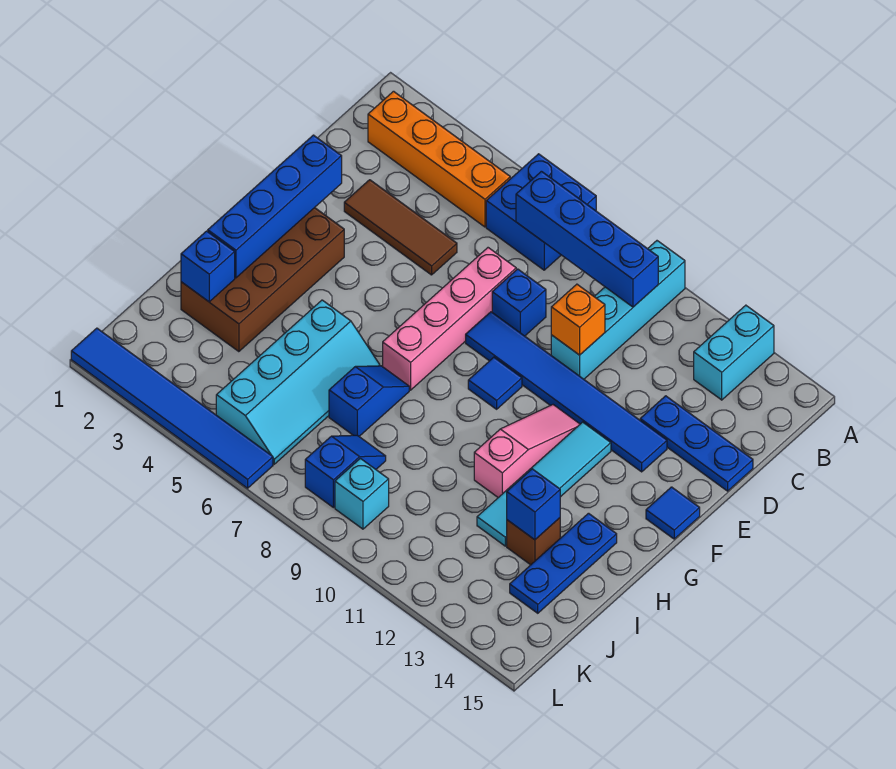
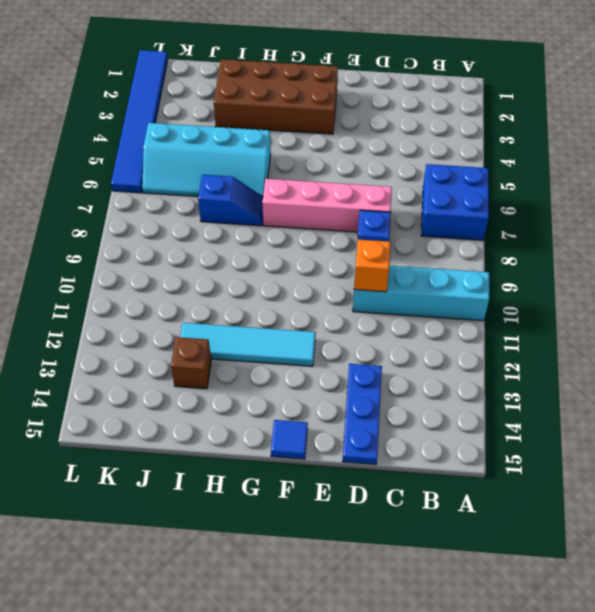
none -> cyan brick A13:B13 level 1
none -> orange brick B2:B5 level 1
none -> brown tile D3:D5 level 1

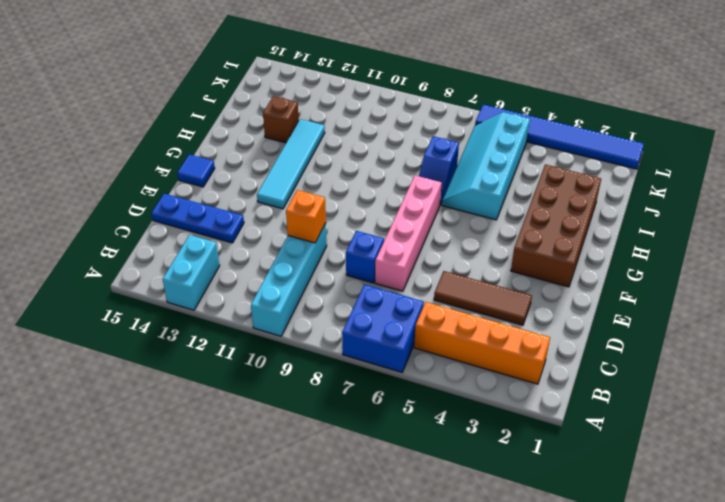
none -> blue tile E8:E13 level 1
none -> blue tile F9 level 1
none -> pink slope F11:H11 level 1 top H

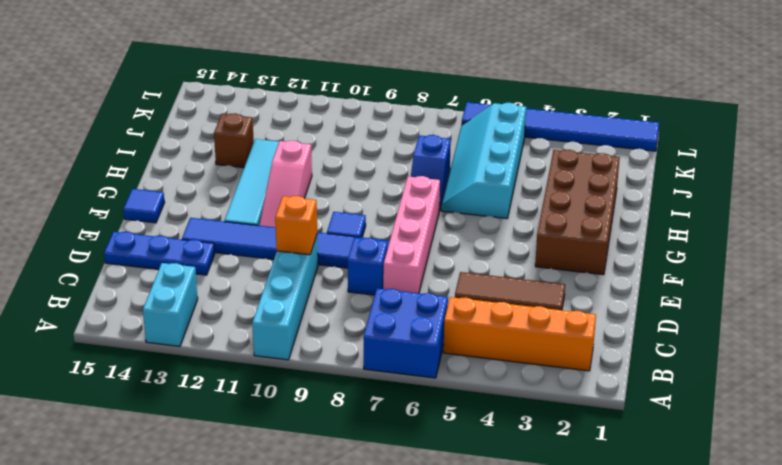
none -> blue plate H14:J14 level 1
none -> blue slope J8:K8 level 1 top K
none -> cyan brick K9 level 1

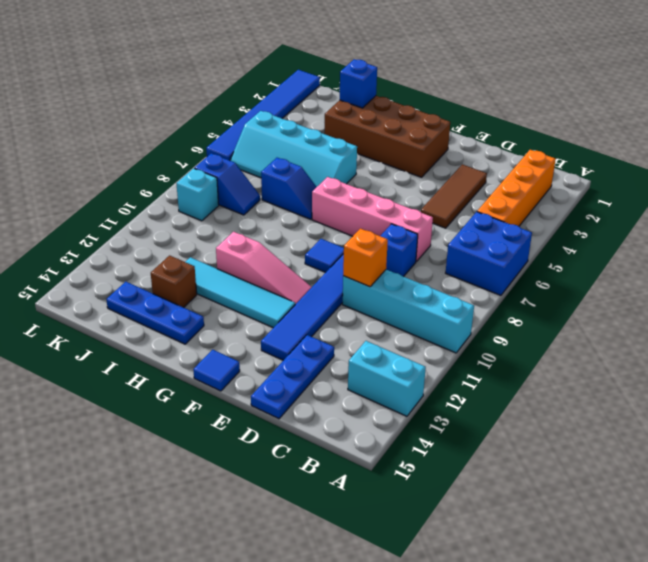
none -> blue brick B7:B10 level 2
none -> blue brick E2:H2 level 2
none -> blue brick I13 level 2

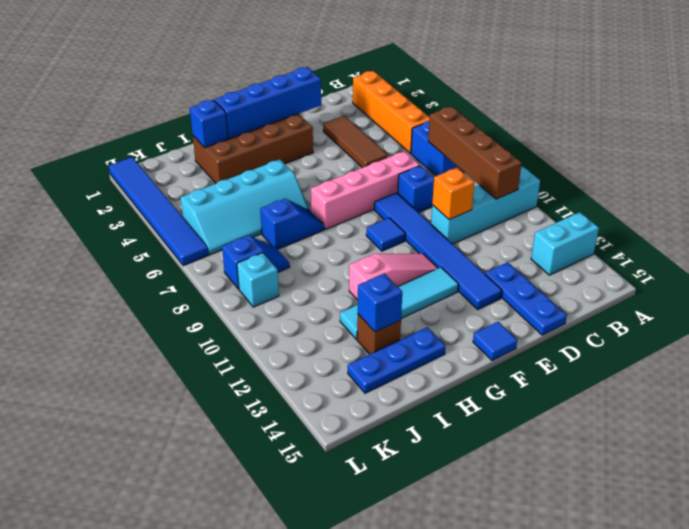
brown brick B7:B10 level 2 -> blue brick B7:B10 level 2

